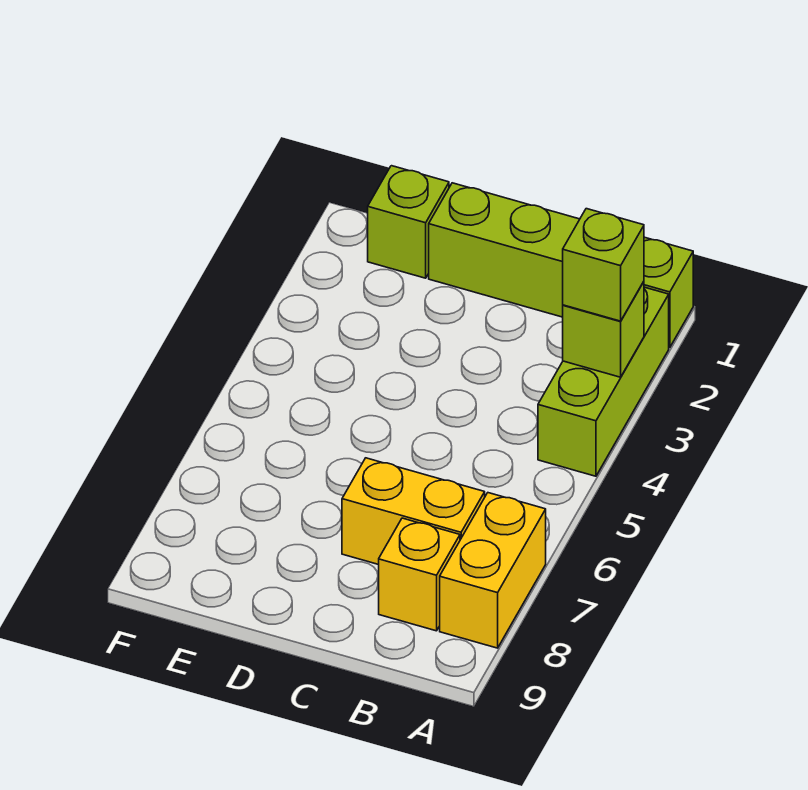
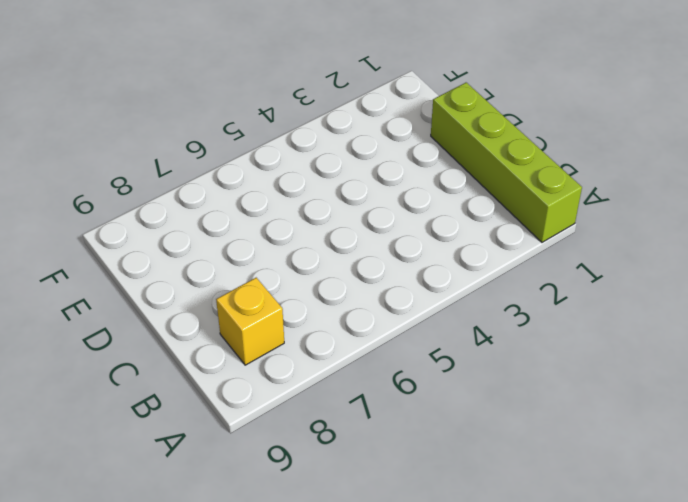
none -> lime brick A2:A4 level 1
none -> yellow brick A7:A8 level 1

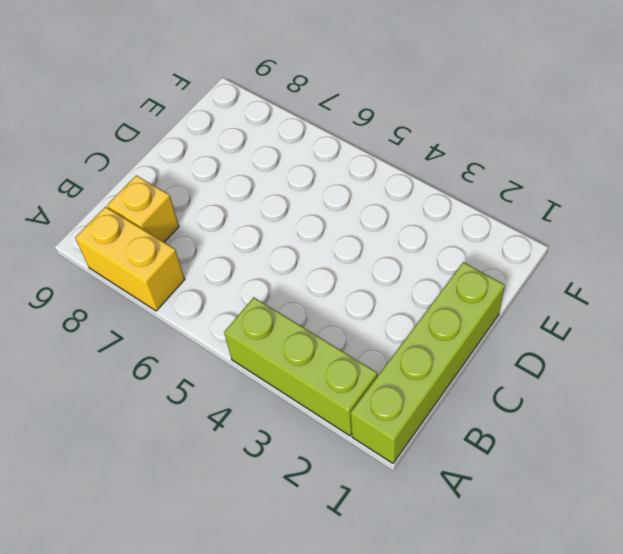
none -> yellow brick B7:C7 level 1
none -> lime brick E1 level 1

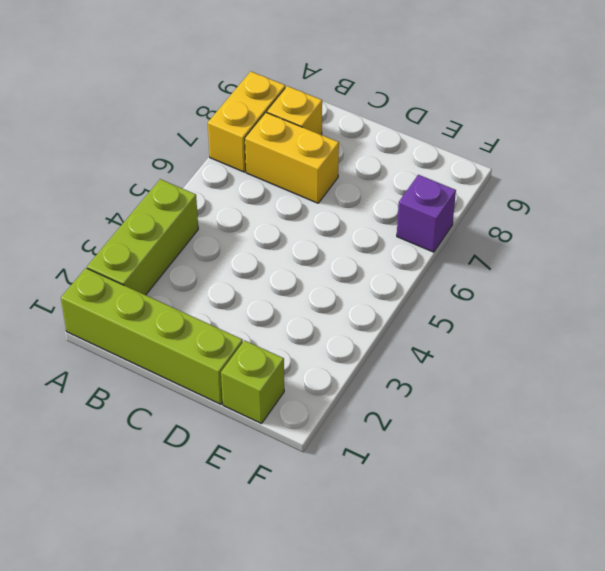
purple brick F7 level 1 -> none
none -> lime brick A3 level 2
none -> lime brick A3 level 3

